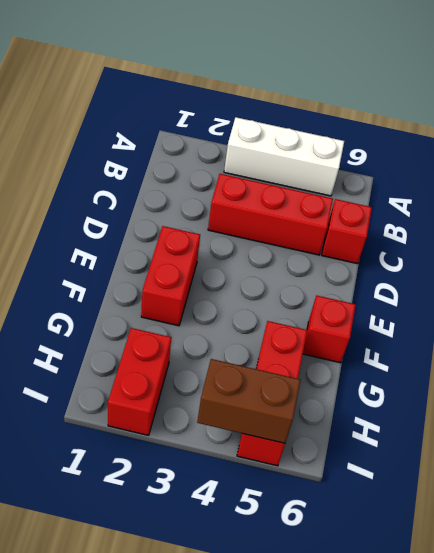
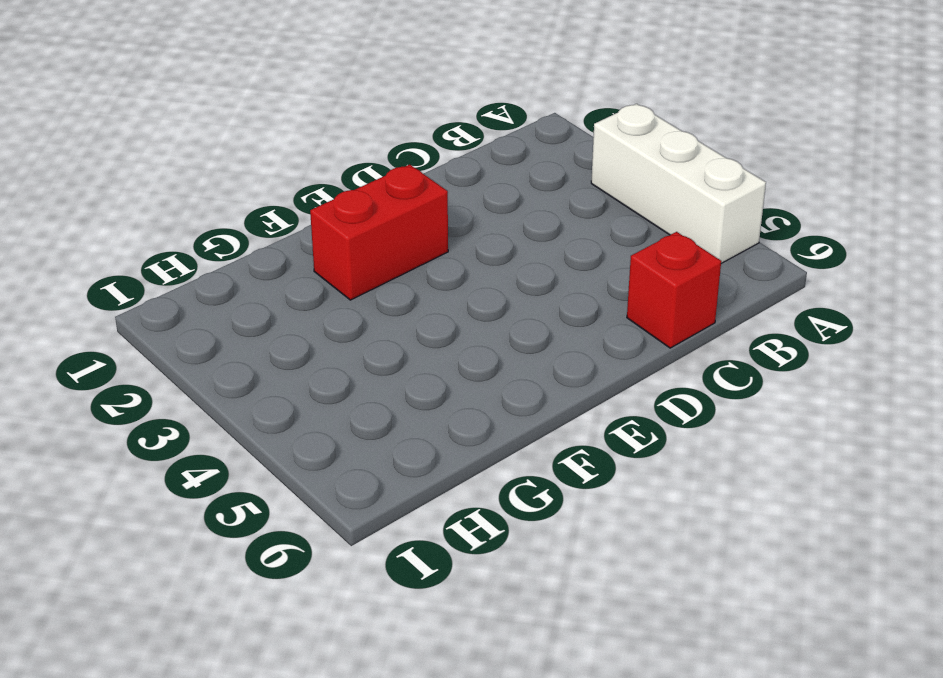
none -> red brick C3:C5 level 1
none -> red brick F6 level 1

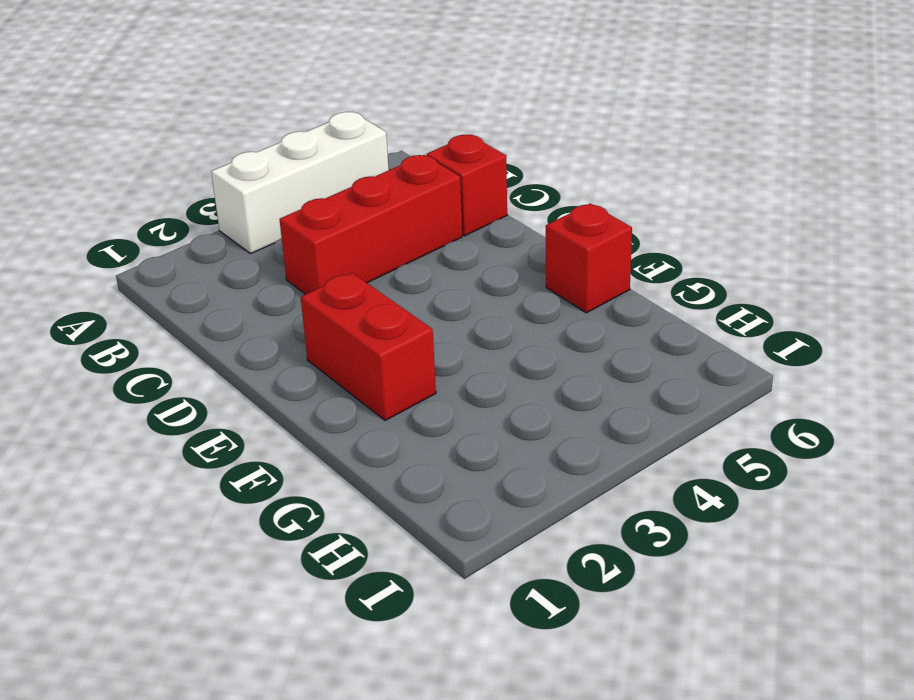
none -> red brick G5:I5 level 1
none -> red brick H2:I2 level 1

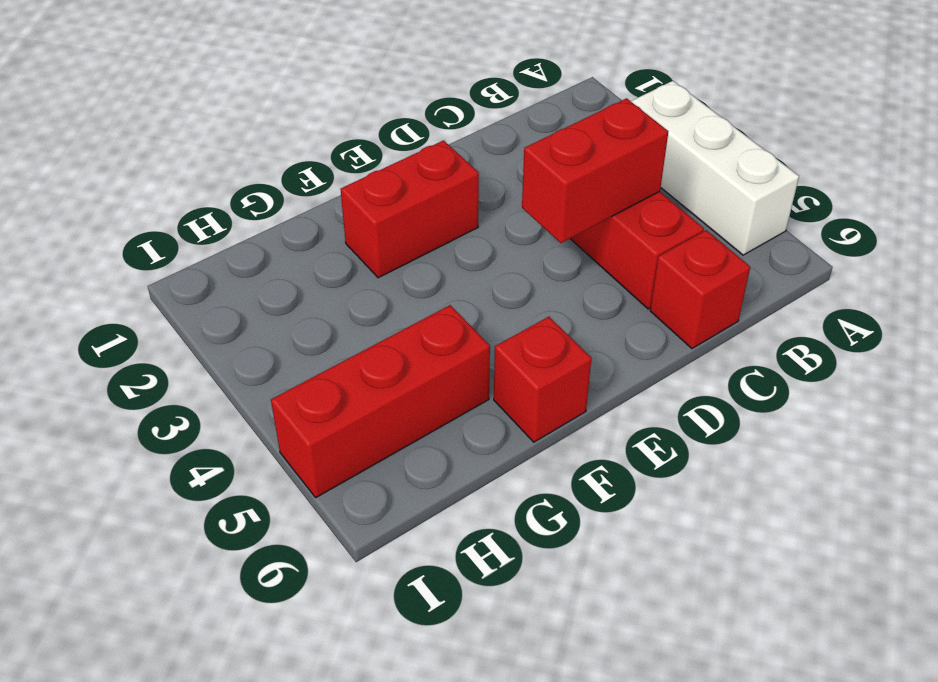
red brick C4:D4 level 2 -> red brick H2:I2 level 1
none -> brown brick I4:I5 level 2

